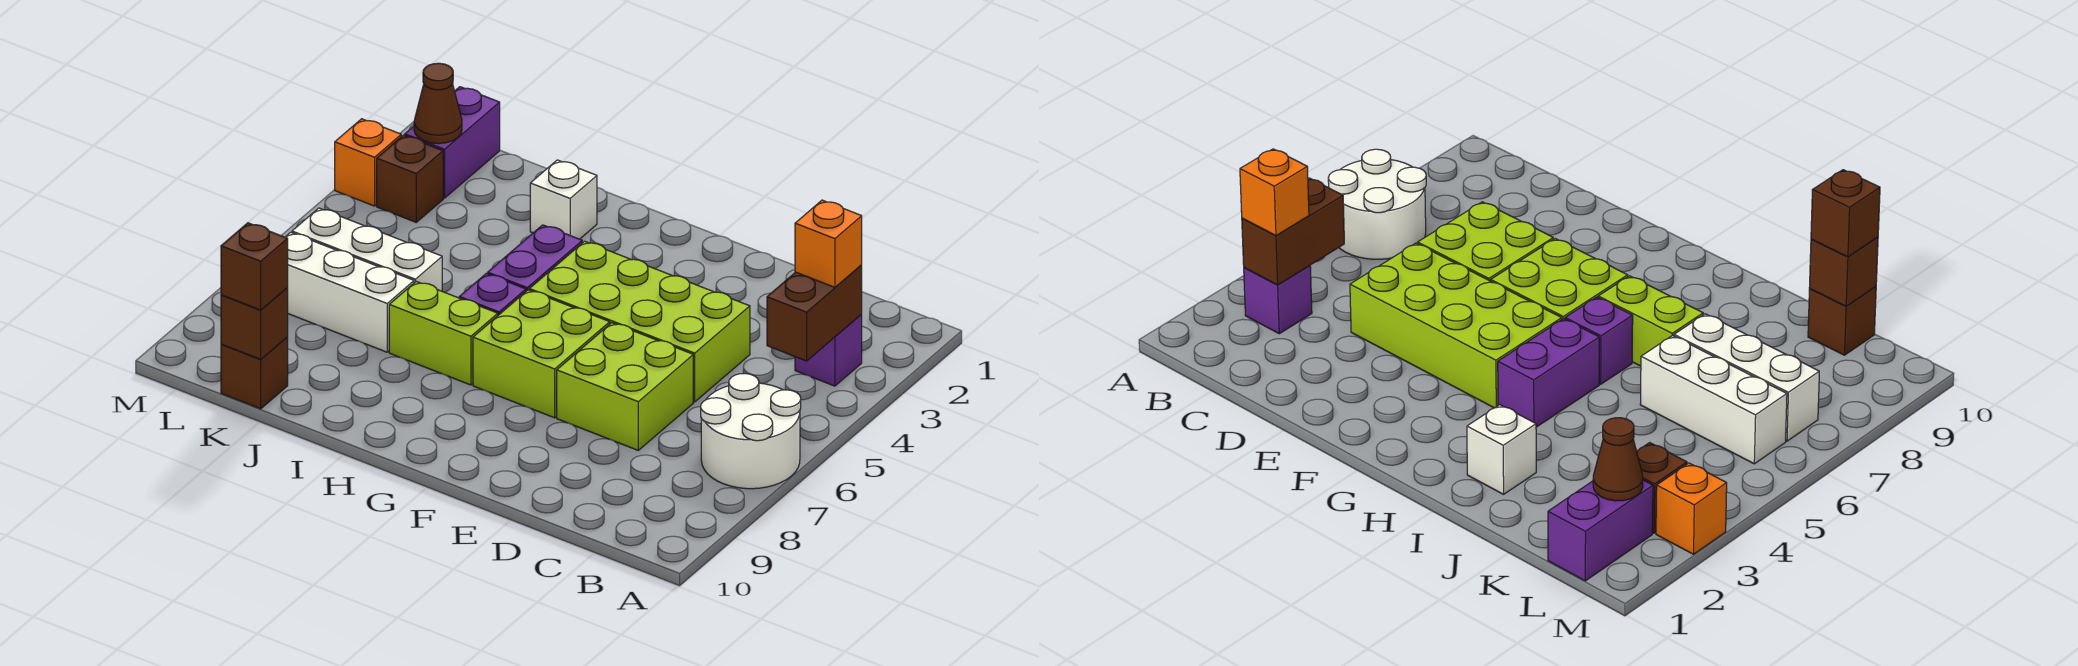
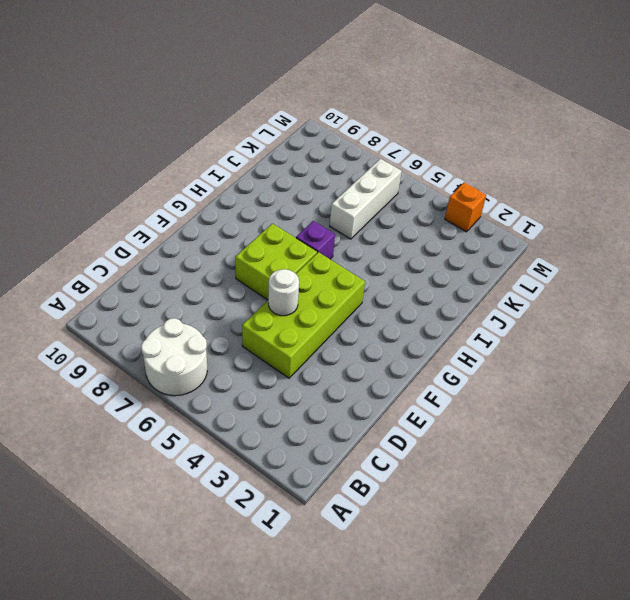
white round brick E5 level 2 -> none
none -> purple brick B3 level 1
none -> lime brick D6:E7 level 1
none -> purple brick H4:H5 level 1

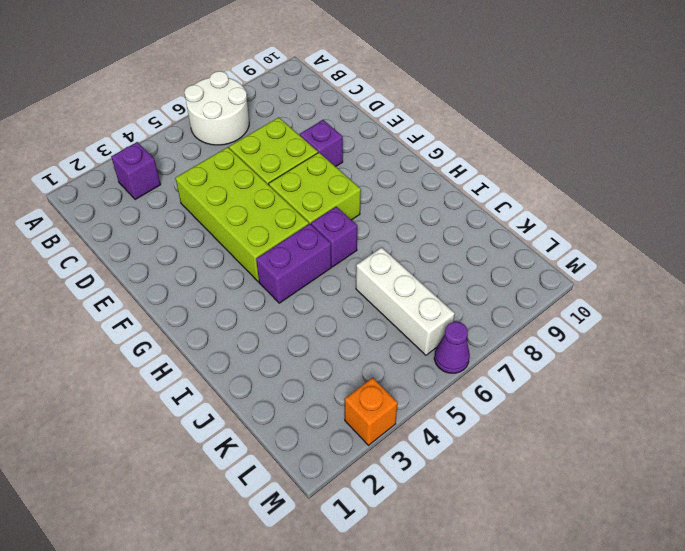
purple brick E8 level 1 -> none
purple cone M6 level 1 -> none
none -> lime brick H7:I7 level 1
none -> white brick I2 level 1
none -> white brick J7:L7 level 1

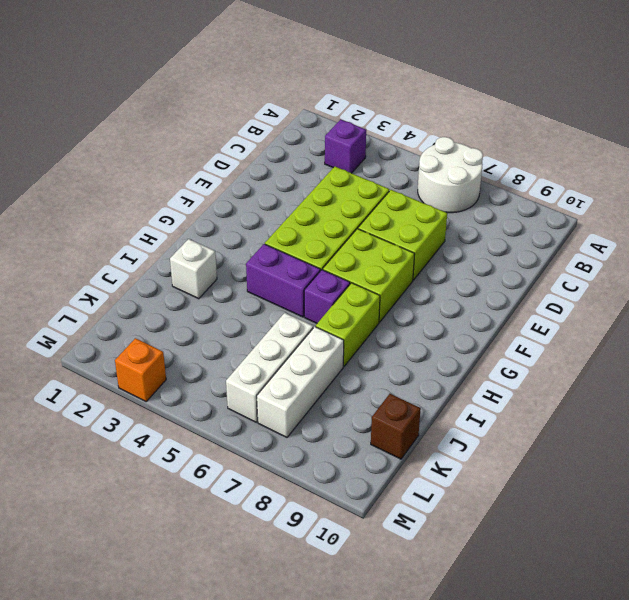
none -> purple brick L1:L2 level 1
none -> brown brick L3 level 1
none -> brown brick B3:B4 level 2

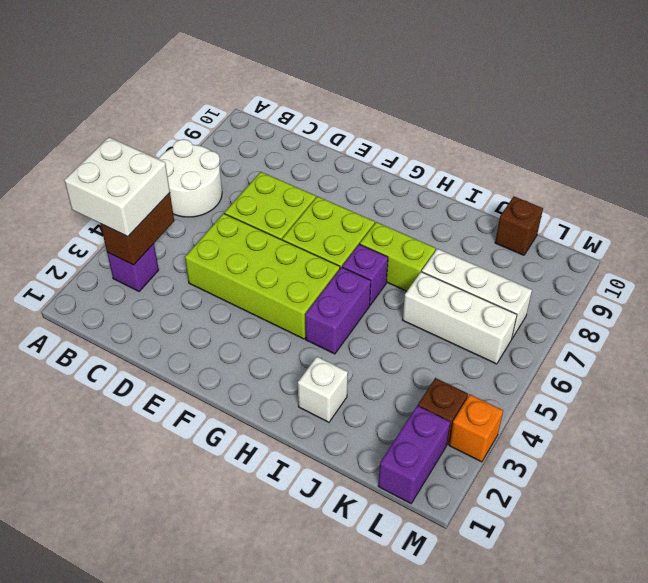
white brick A3:B4 level 3 -> orange brick B3 level 3
none -> brown brick K10 level 2
none -> brown cone L2 level 2
none -> brown brick K10 level 3

